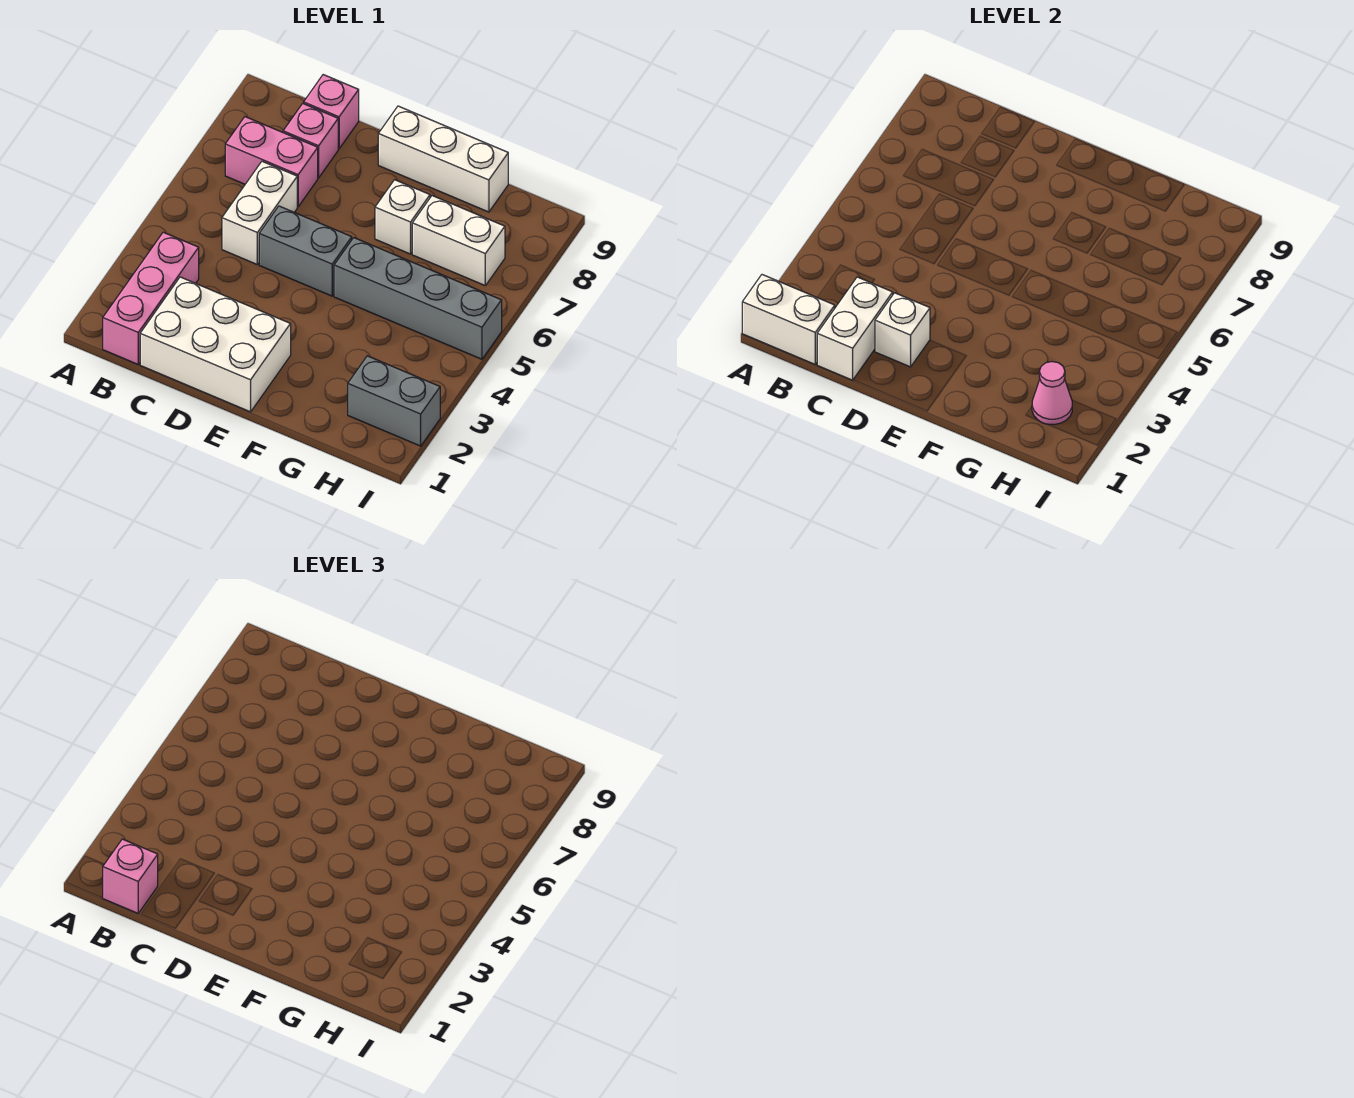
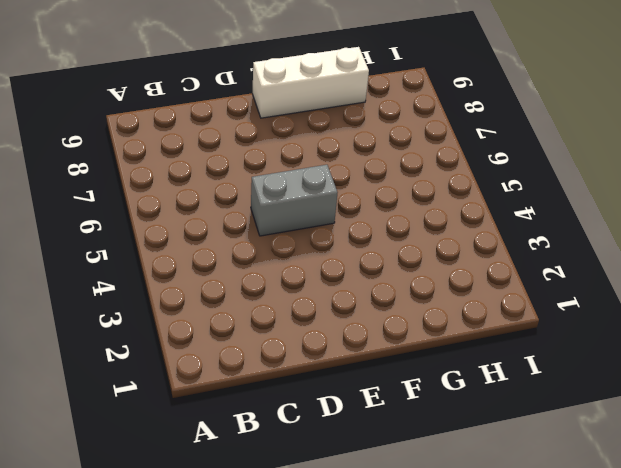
none -> pink brick B1:B3 level 1
none -> pink brick B7:C7 level 1
none -> white brick C1:E2 level 1

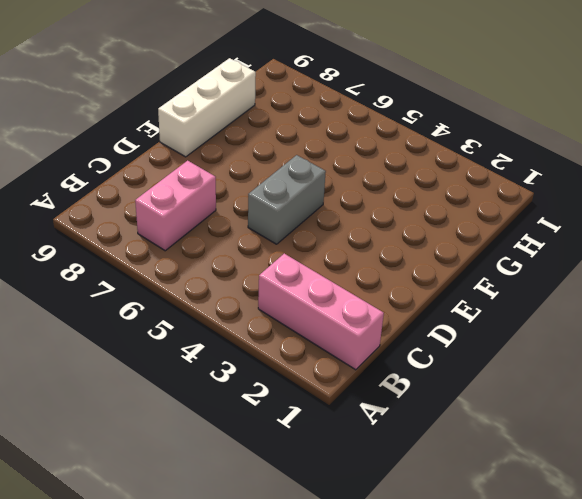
none -> white brick C1:E2 level 1
none -> white brick C5:C6 level 1
none -> pink brick C8 level 1

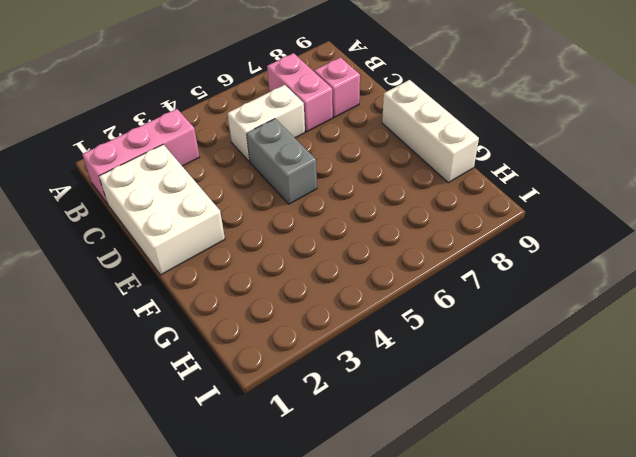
none -> pink brick C9 level 1
none -> grey brick F5:I5 level 1
none -> white brick F7 level 1

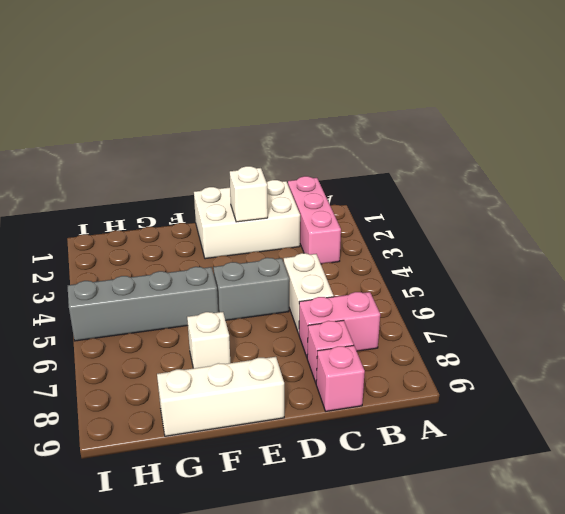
none -> white brick G7:H7 level 1
none -> grey brick H2:I2 level 1
none -> white brick A1:B1 level 2

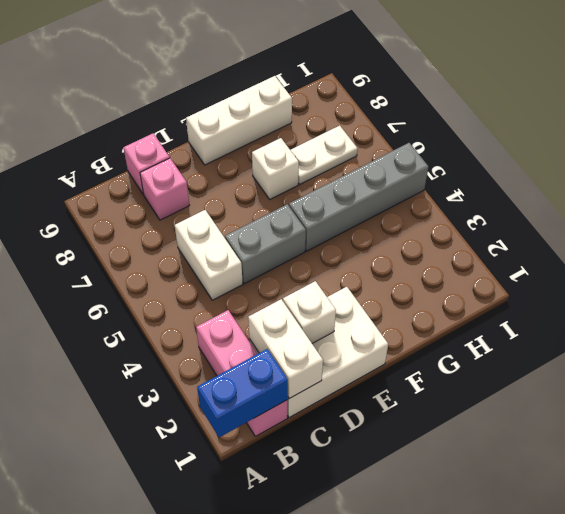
blue brick A1:B1 level 2 -> white brick A1:B1 level 2
white plate G7:H7 level 1 -> white brick G7:H7 level 1
none -> pink brick B7:C7 level 1
none -> grey brick H2:I2 level 1
none -> pink cone H2 level 2

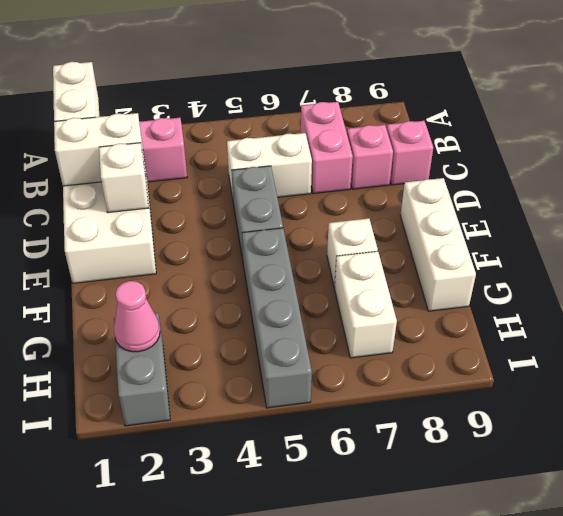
none -> pink brick B1 level 3

